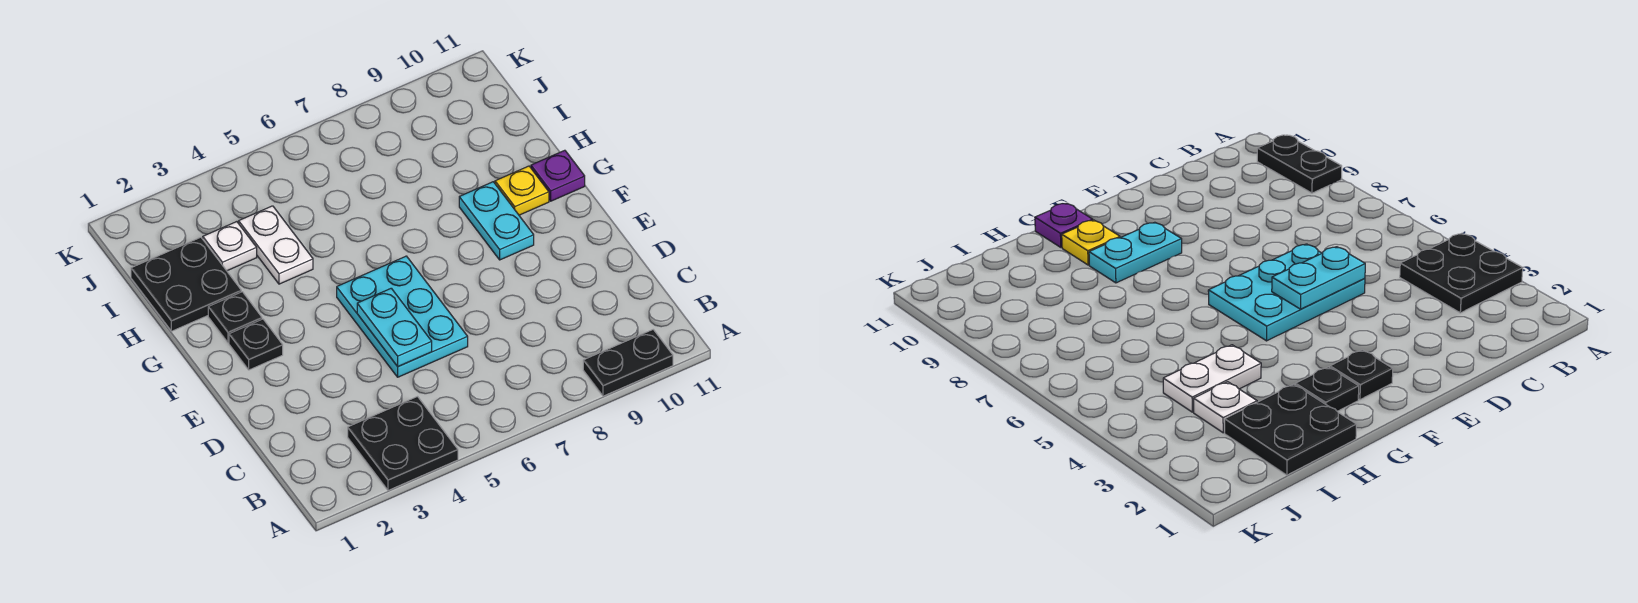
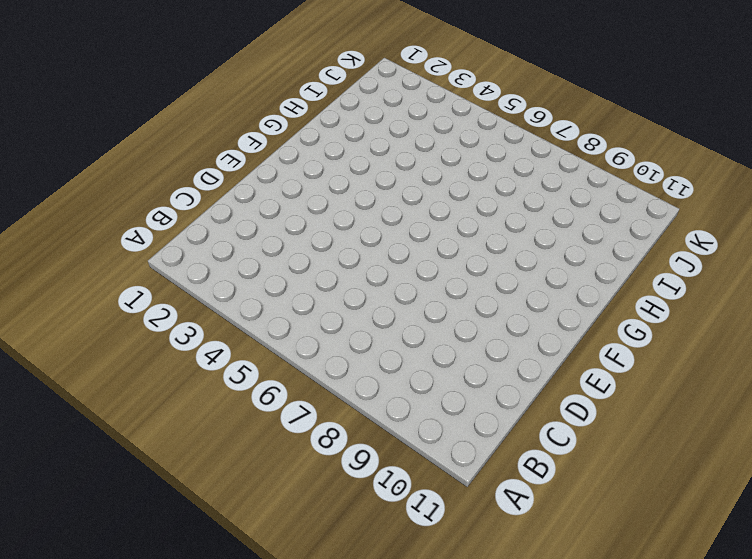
none -> black plate A3:B4 level 1
none -> black plate A9:A10 level 1
none -> cyan plate D5:F6 level 1

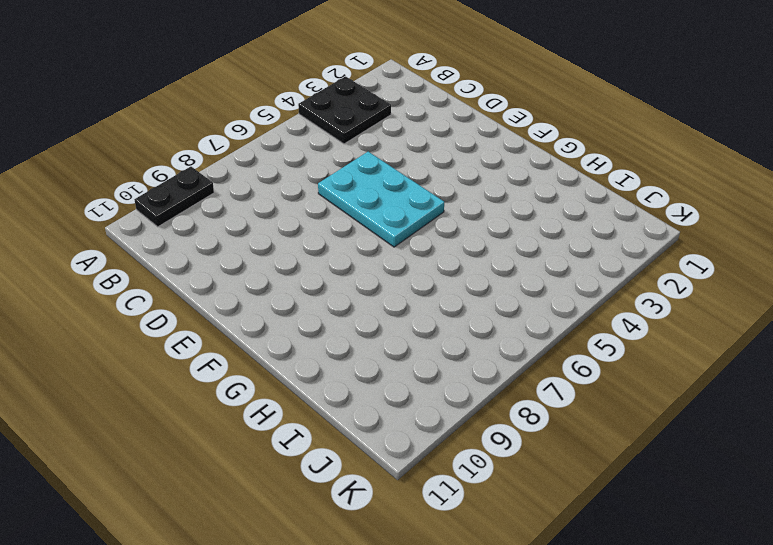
none -> black plate F2 level 1
none -> cyan plate F9:G9 level 1
none -> black plate G2 level 1

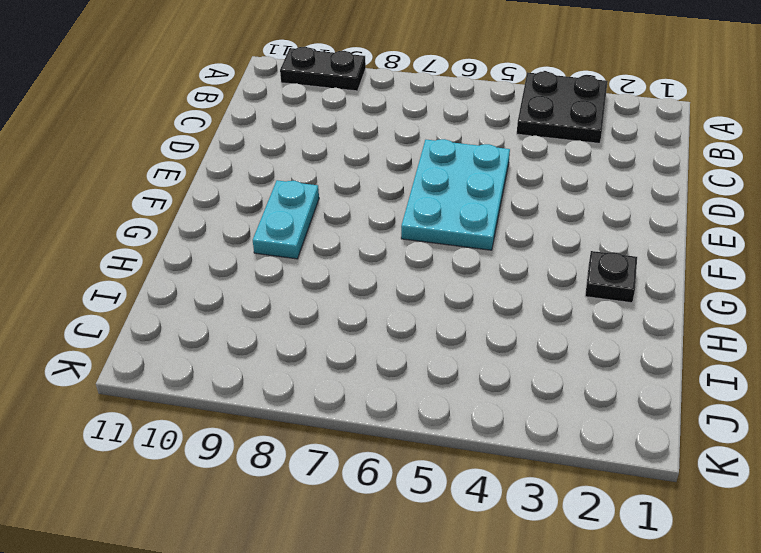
none -> black plate F2 level 1
none -> yellow plate G10 level 1
none -> purple plate G11 level 1

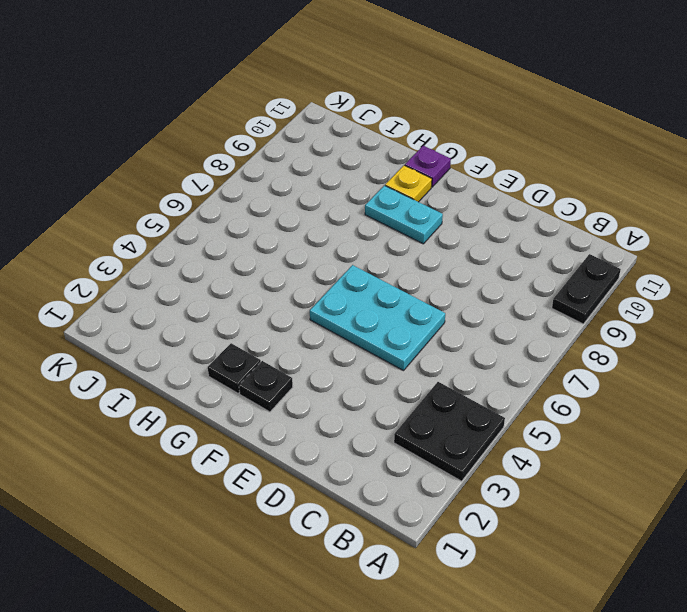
none -> black plate H1:I2 level 1
none -> white plate H4:I4 level 1
none -> white plate I3 level 1

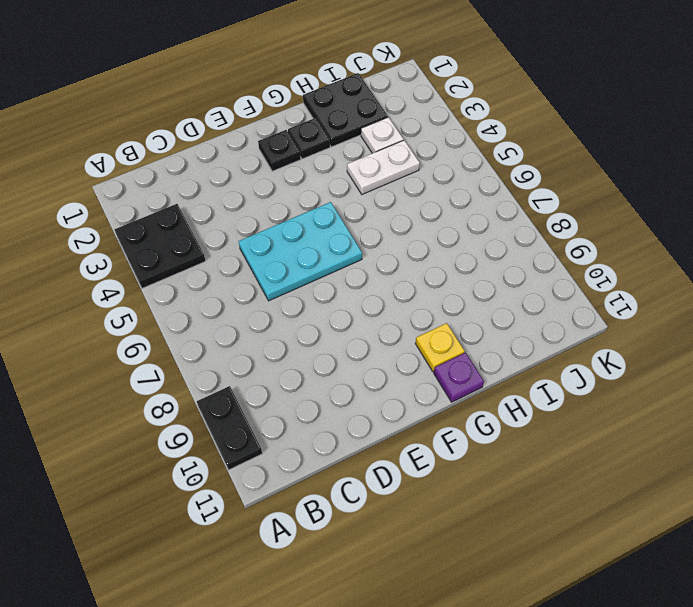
none -> cyan plate F9:G9 level 1
none -> cyan plate D5:E5 level 2

